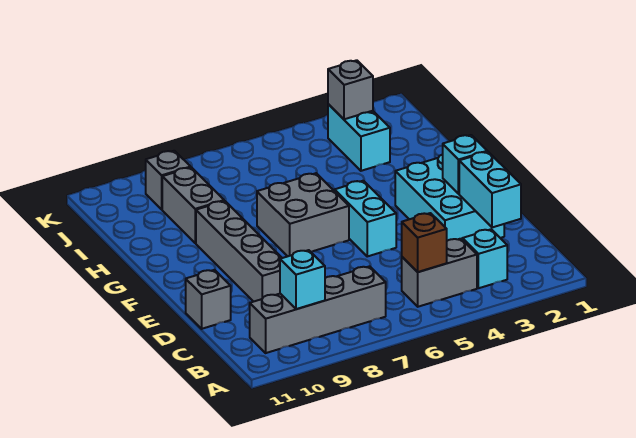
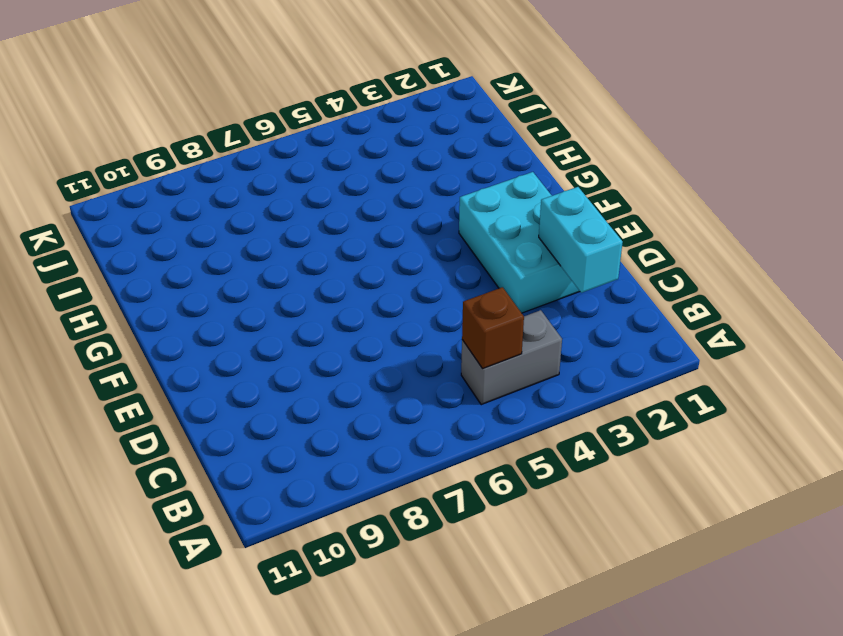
none -> cyan brick B3 level 1
none -> grey brick B7:B10 level 1
none -> grey brick D9:G9 level 1

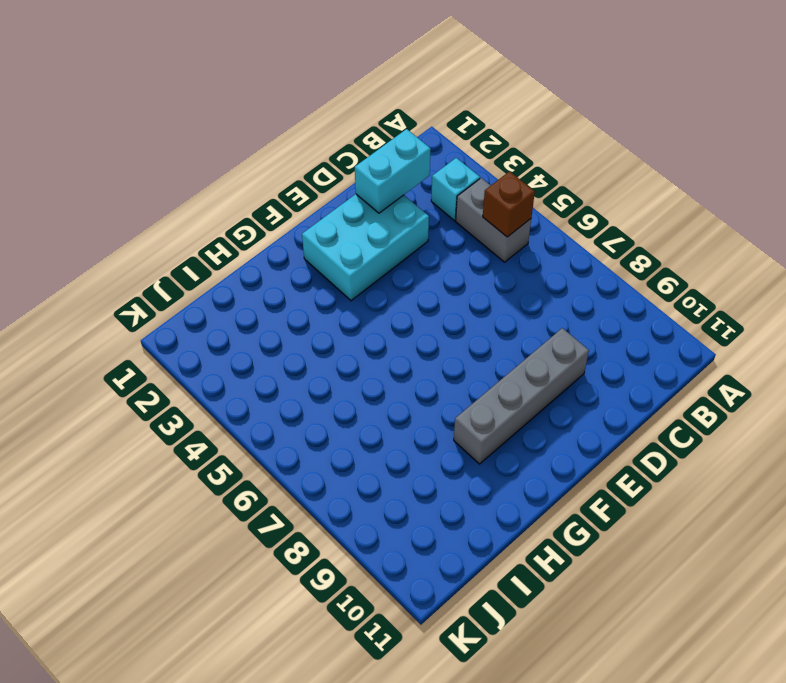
none -> grey brick B7:B10 level 1
none -> grey brick D11 level 1
none -> cyan brick E5:F5 level 1

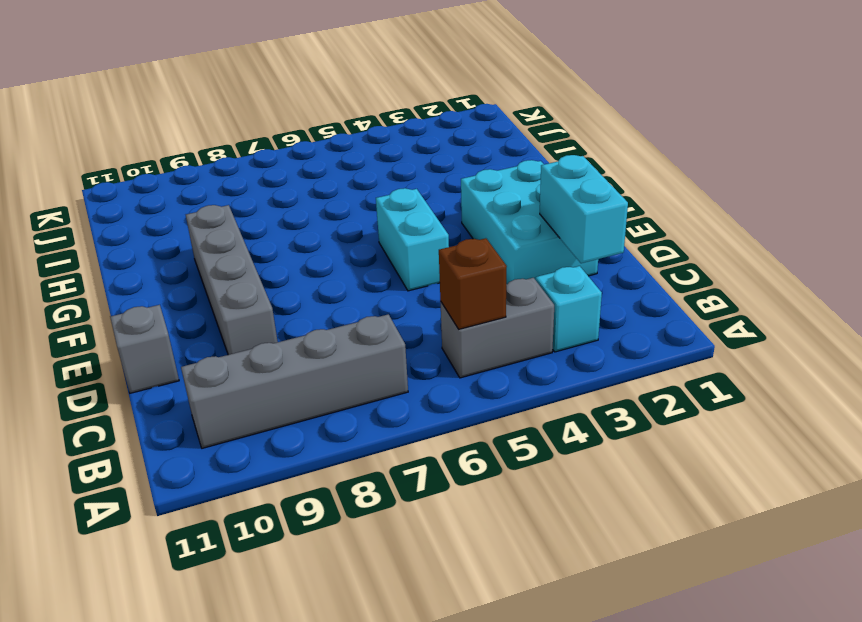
none -> grey brick F6:G7 level 1
none -> grey brick H9:I9 level 1
none -> cyan brick I3:J3 level 1

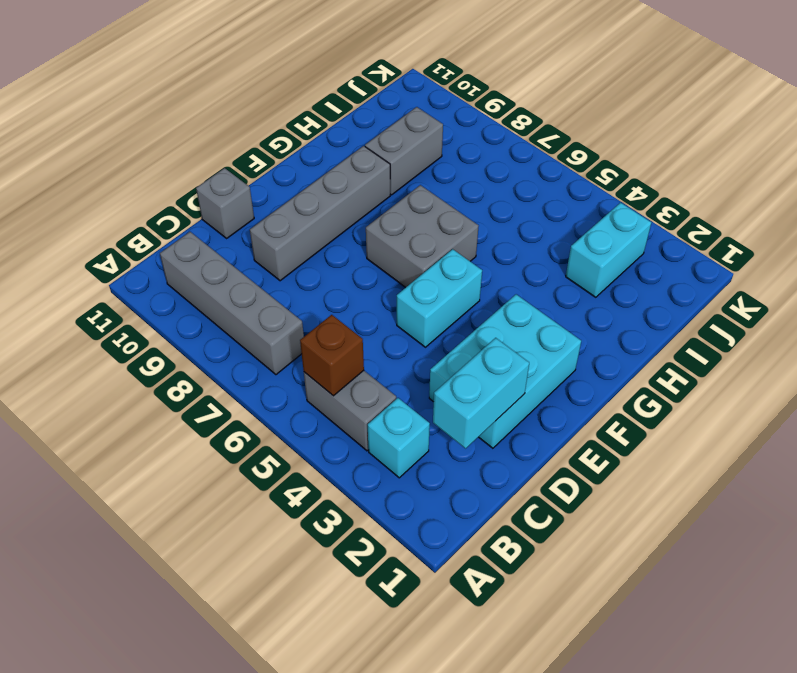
none -> grey brick J9 level 1
none -> cyan brick B9 level 2
none -> cyan brick E2 level 2

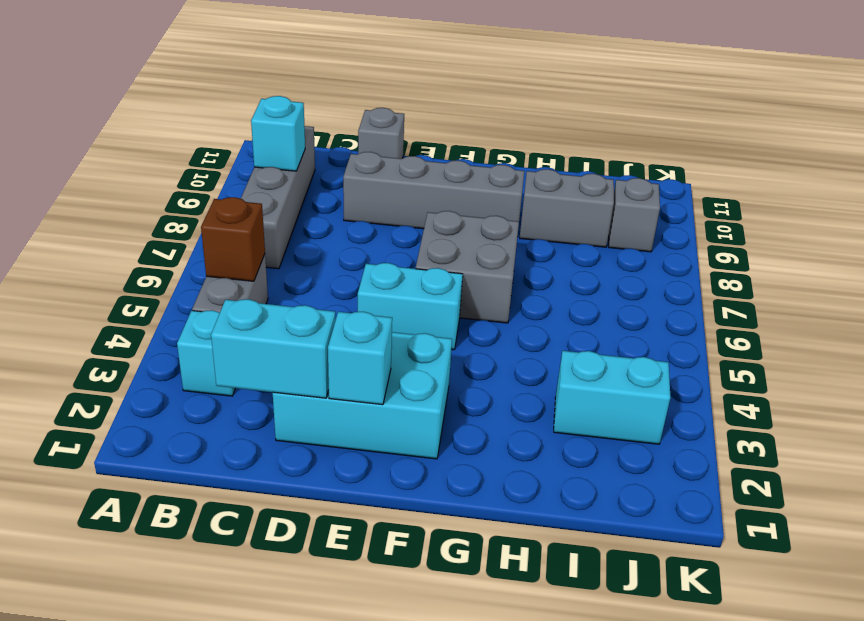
none -> grey brick J3 level 2

